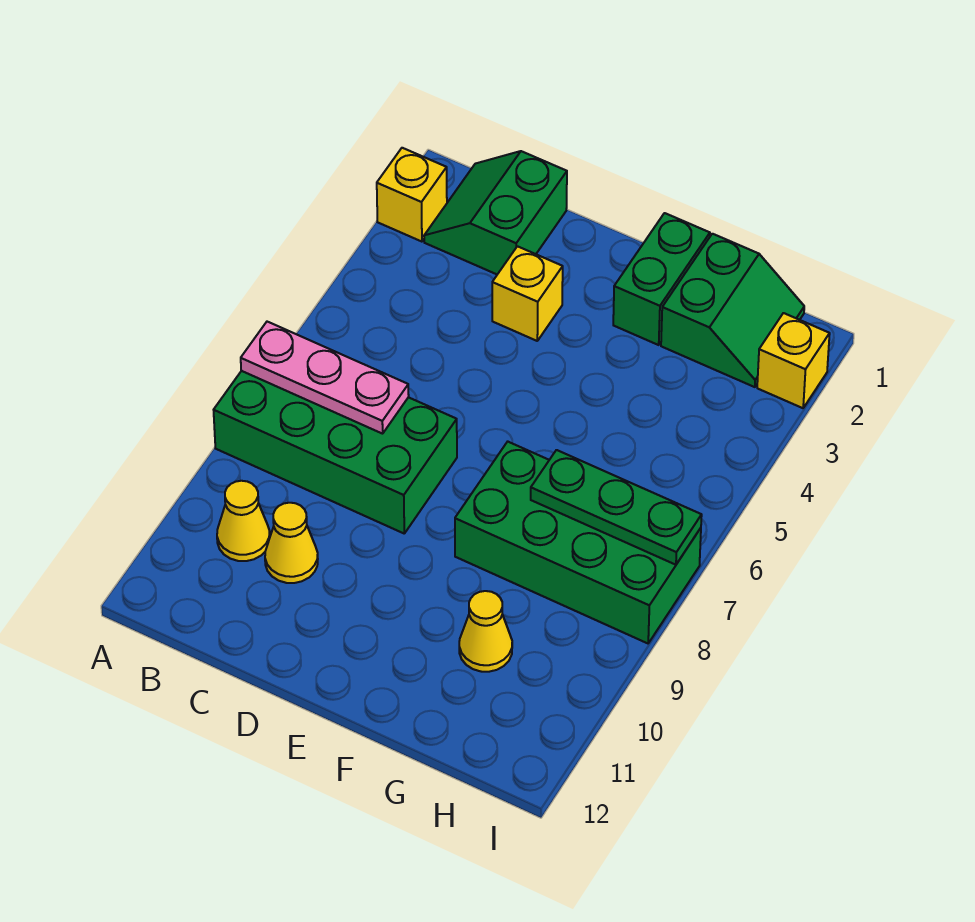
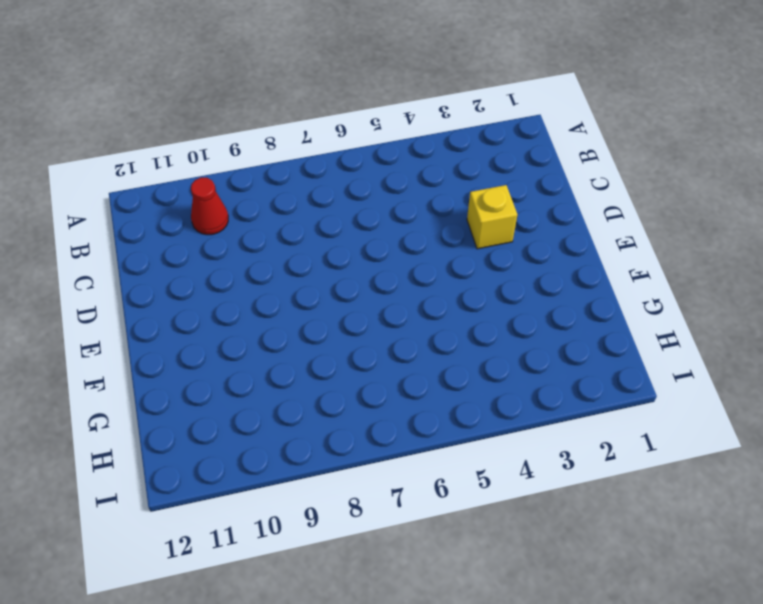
red cone B10 level 1 -> yellow cone B10 level 1
none -> yellow brick A2 level 1
none -> green brick A7:D8 level 1
none -> green slope B1:C2 level 1 top C

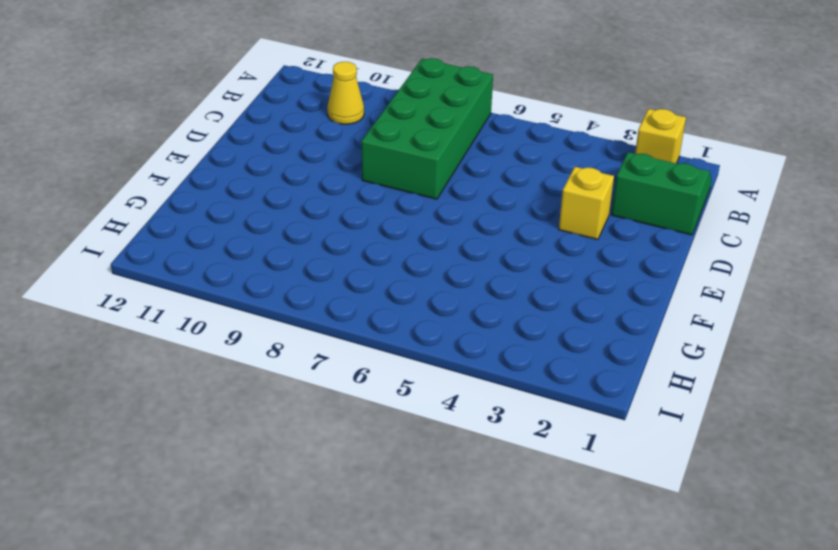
none -> yellow cone C10 level 1
none -> green brick F1:F2 level 1
none -> green brick F7:I8 level 1

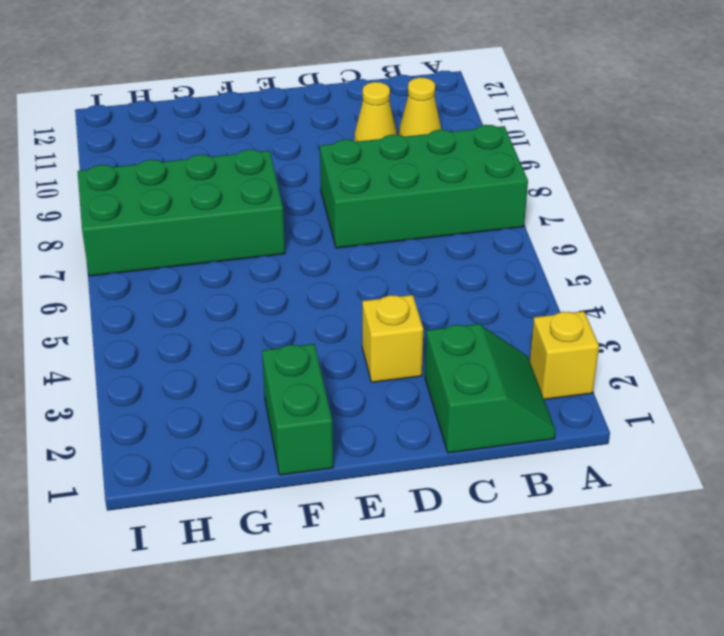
none -> green slope G1:H2 level 1 top G
none -> yellow cone G10 level 1
none -> yellow brick I2 level 1

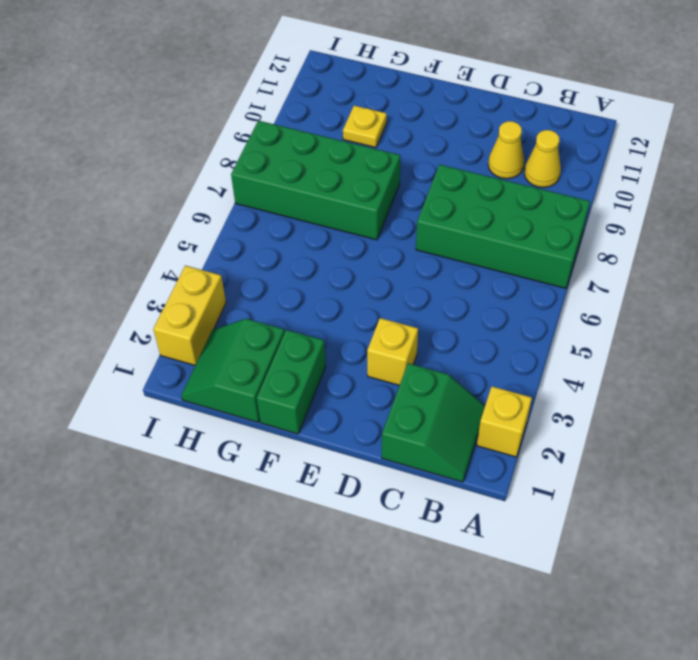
yellow plate G10 level 1 -> yellow cone G10 level 1
yellow brick I2:I3 level 1 -> yellow brick I2 level 1
none -> pink plate A7:C7 level 2
none -> green plate G7:I7 level 2

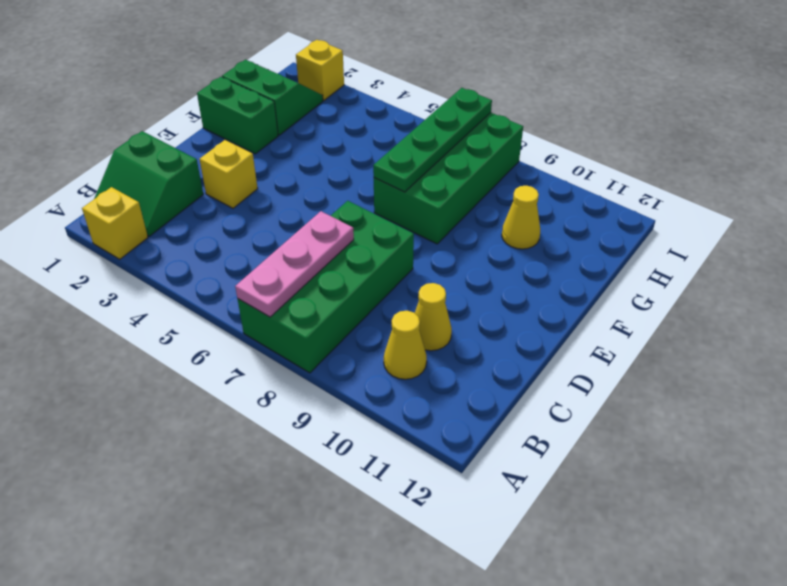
green plate F7:I7 level 2 -> green plate G7:I7 level 2

